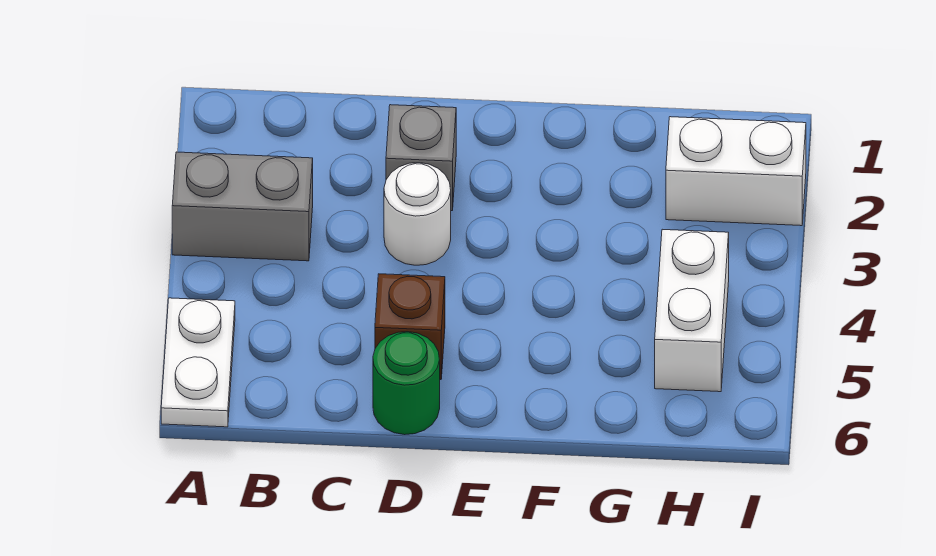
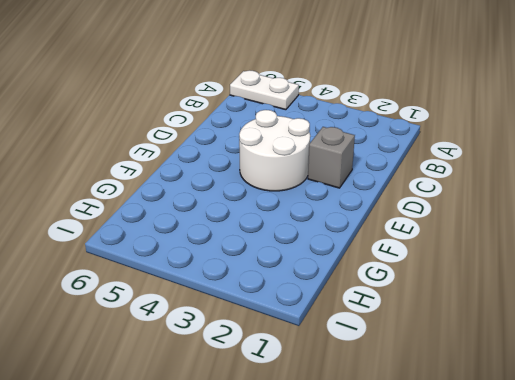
white round brick D3:E4 level 1 -> white round brick D3 level 1
none -> grey brick A3:B3 level 1
none -> brown brick D5 level 1

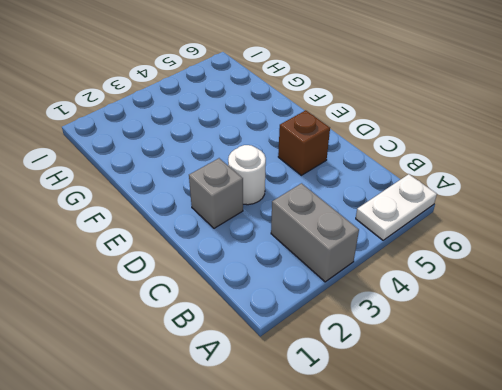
none -> green round brick D6 level 1
none -> white brick H2:I2 level 1

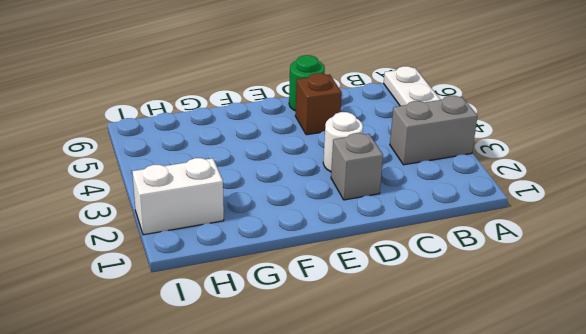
none -> white brick H4:H5 level 1

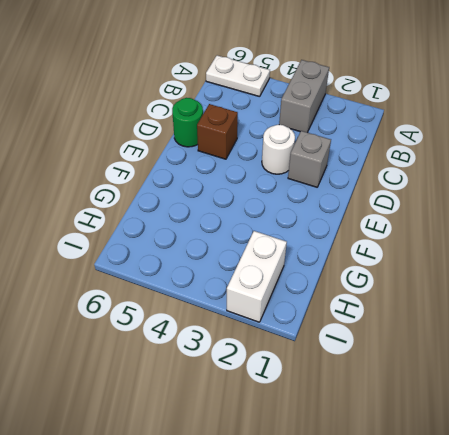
none -> white brick H4:H5 level 1

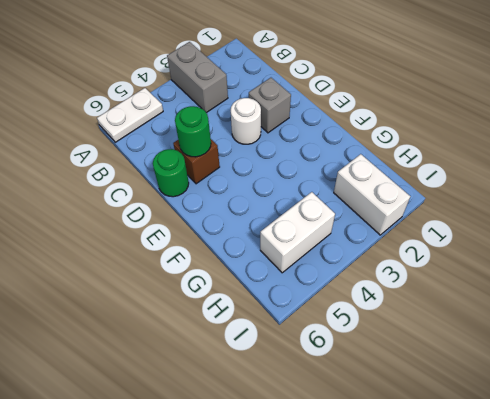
green round brick D5 level 2 -> none

